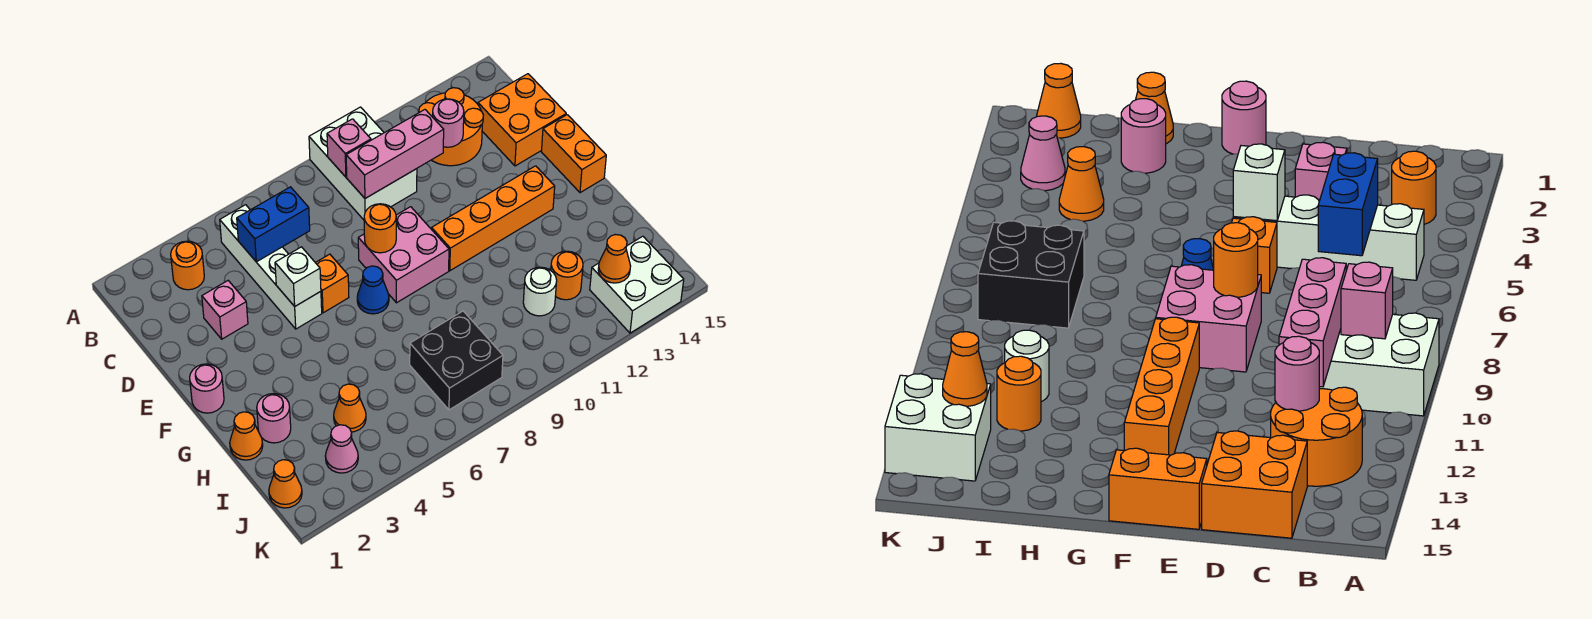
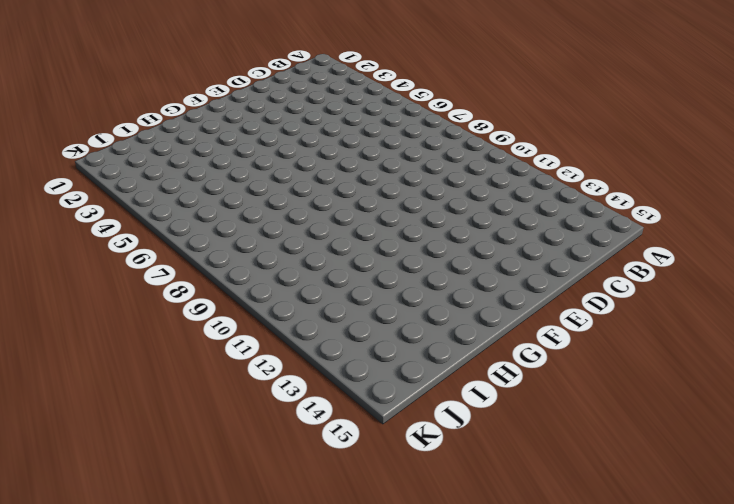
none -> white brick A9:C10 level 1
none -> orange round brick B3 level 1
none -> white brick B5:E5 level 1

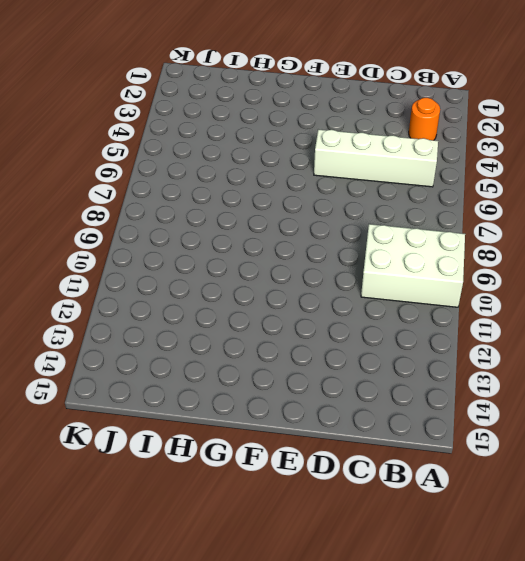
none -> orange round brick B12:C13 level 1
none -> orange brick C14:D15 level 1
none -> pink brick D3 level 1

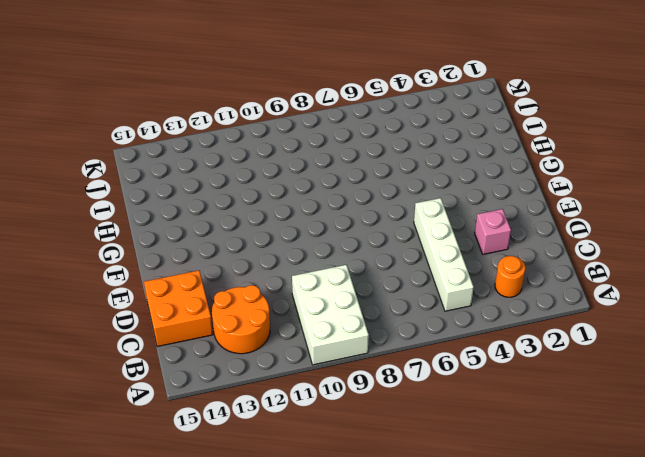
none -> orange brick E6 level 1
none -> pink brick E8:F9 level 1
none -> orange brick E15:F15 level 1

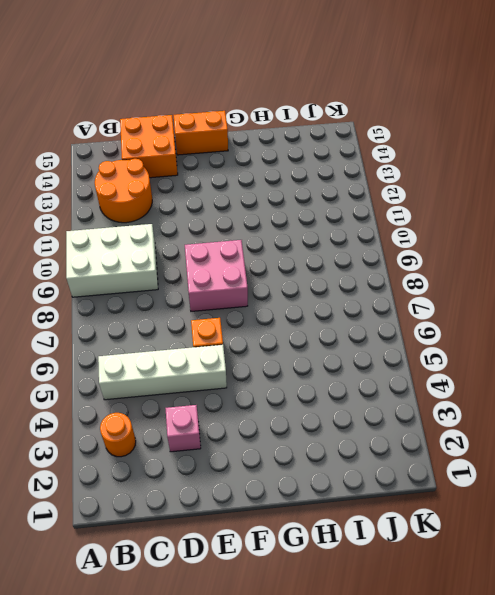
none -> pink round brick F1 level 1
none -> blue cone F7 level 1
none -> orange brick F10:F13 level 1

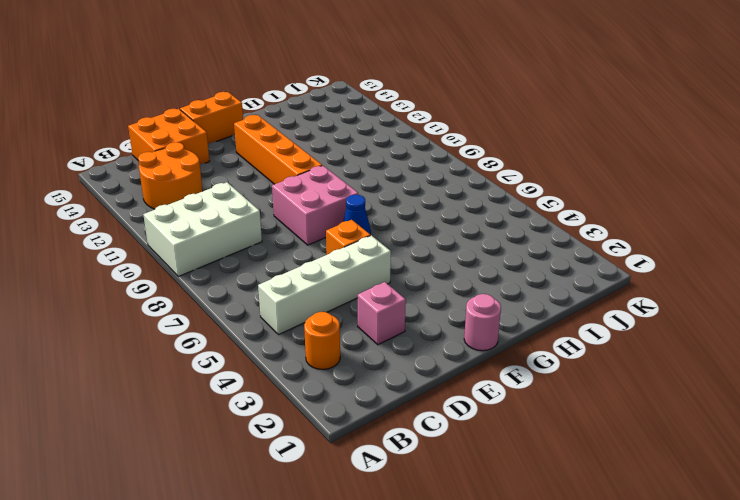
none -> orange cone H1 level 1
none -> pink round brick H2 level 1
none -> orange cone I4 level 1

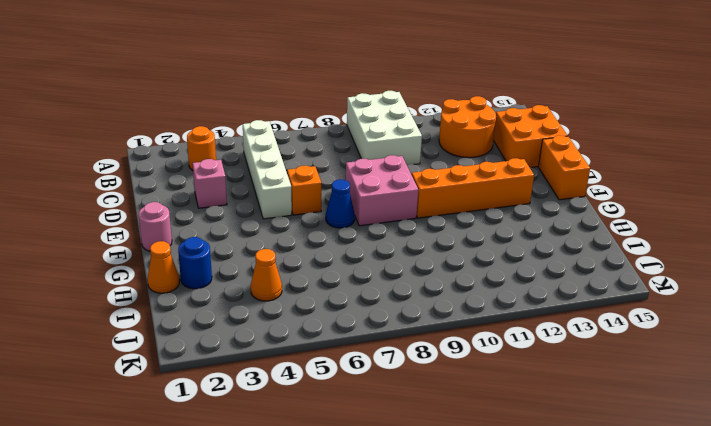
blue round brick H2 level 1 -> pink round brick H2 level 1
none -> black brick I7:J8 level 1
none -> white round brick I11 level 1
none -> orange round brick I12 level 1

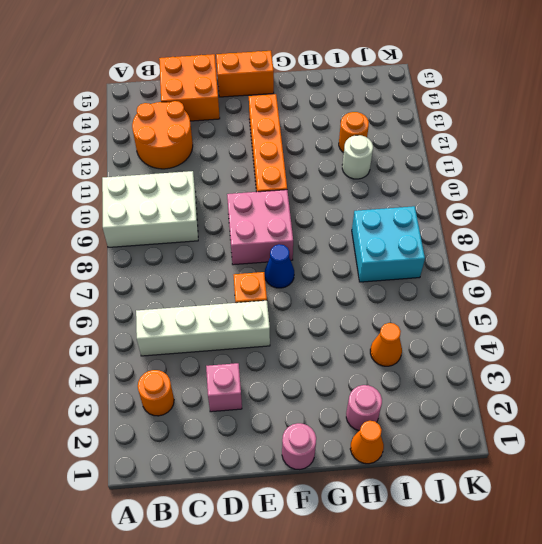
cyan brick I7:J8 level 1 -> black brick I7:J8 level 1
none -> orange cone J1 level 1
none -> pink cone J3 level 1
none -> white brick J13:K14 level 1

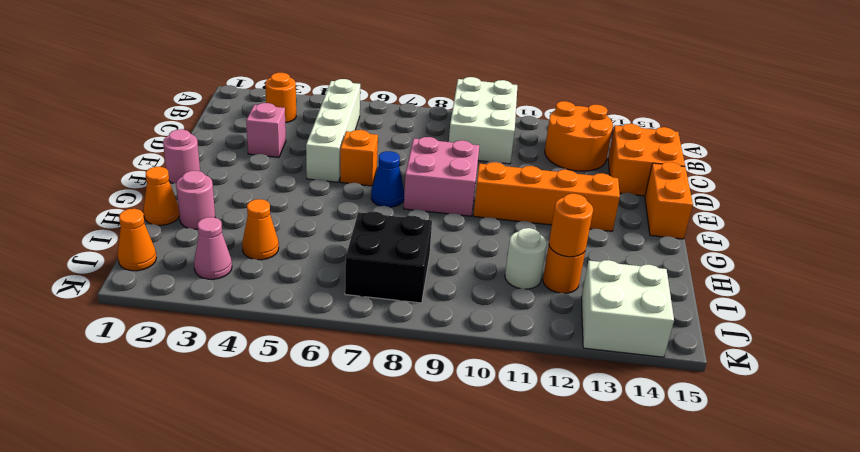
orange round brick I12 level 2 -> orange round brick E8 level 2
none -> pink brick B9 level 2
none -> blue brick C5:C6 level 2
none -> pink brick C9:C11 level 2

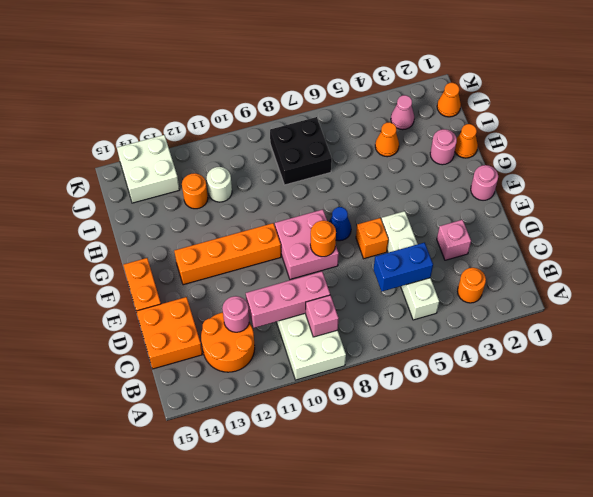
none -> white brick E5 level 2
none -> orange cone J13 level 2

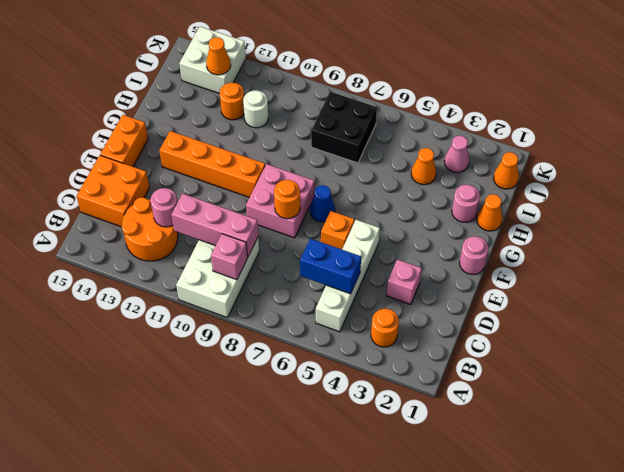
none -> white brick E5 level 2

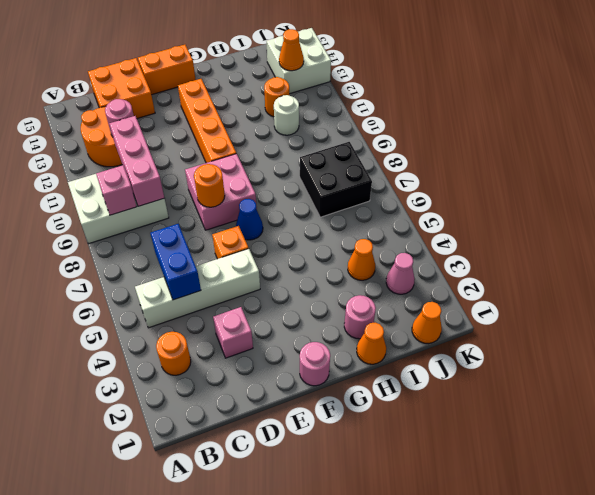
none -> white brick E5 level 2

